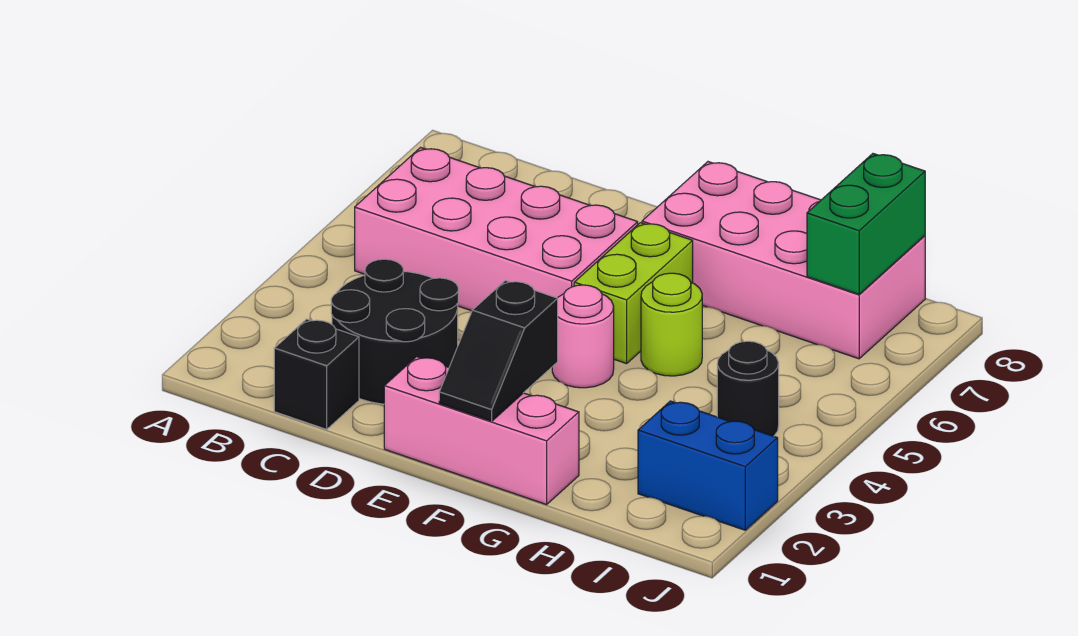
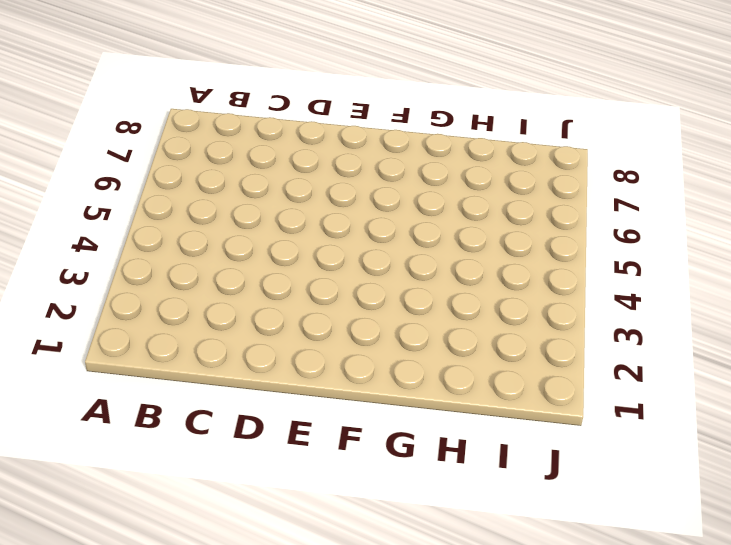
none -> pink brick B5:E6 level 1
none -> black brick C1 level 1
none -> black round brick C2:D3 level 1

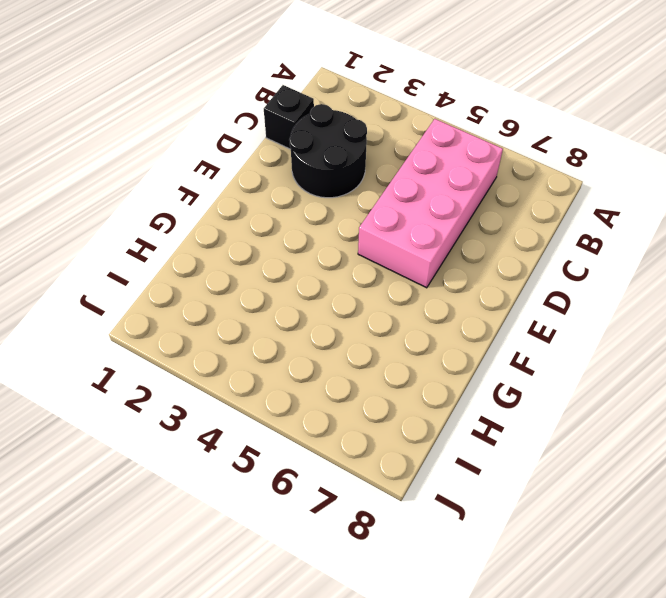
none -> pink brick E1:G1 level 1
none -> pink round brick F4 level 1
none -> lime brick F5:F6 level 1

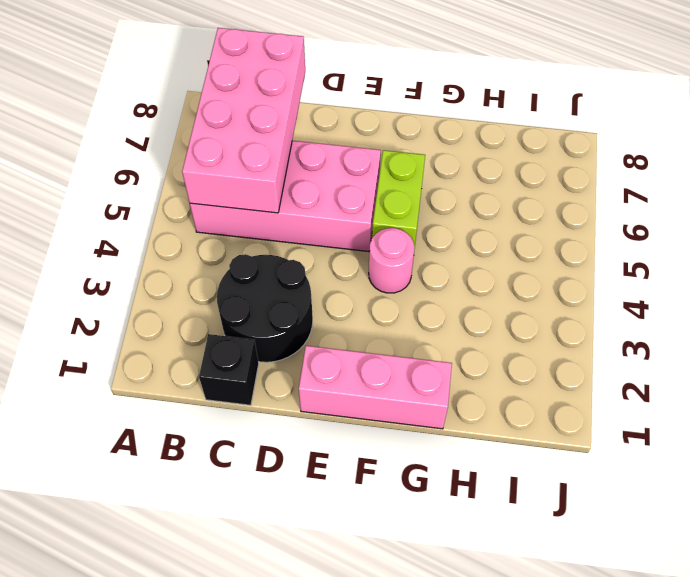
pink brick B5:C8 level 2 -> pink brick F7:I8 level 1
none -> lime round brick G5 level 1
none -> blue brick I2:J2 level 1
none -> black round brick I4 level 1

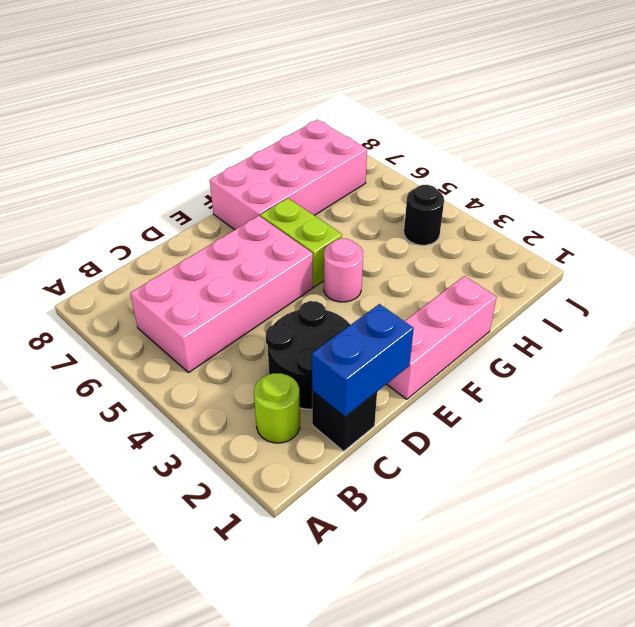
lime round brick B2 level 1 -> lime round brick G5 level 1
blue brick C1:D1 level 2 -> blue brick I2:J2 level 1
none -> black slope F1:F2 level 2 top 2
none -> green brick I7:I8 level 2

